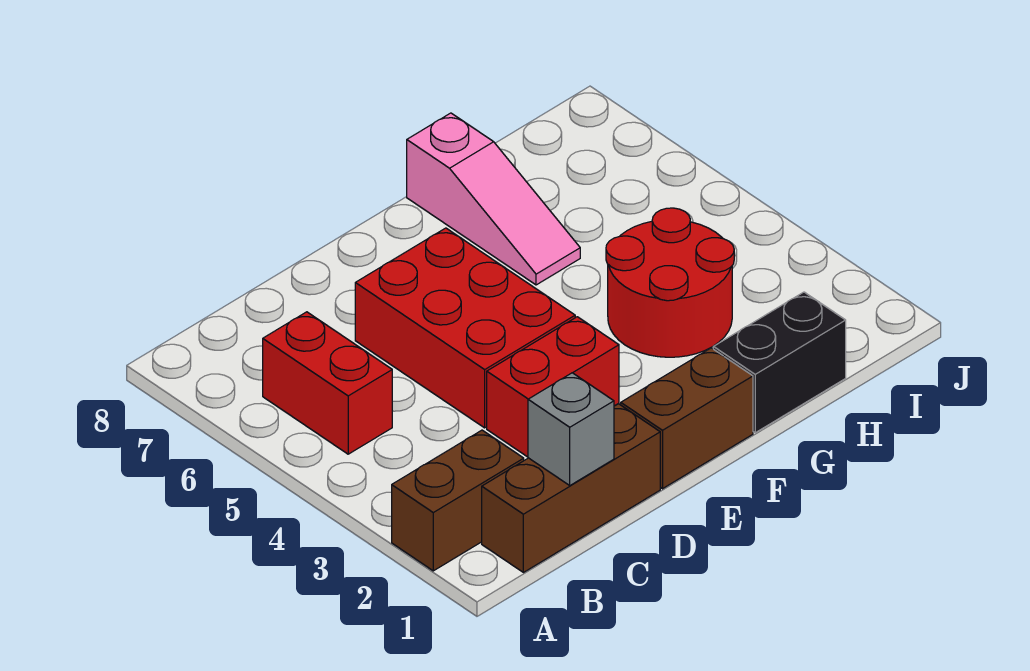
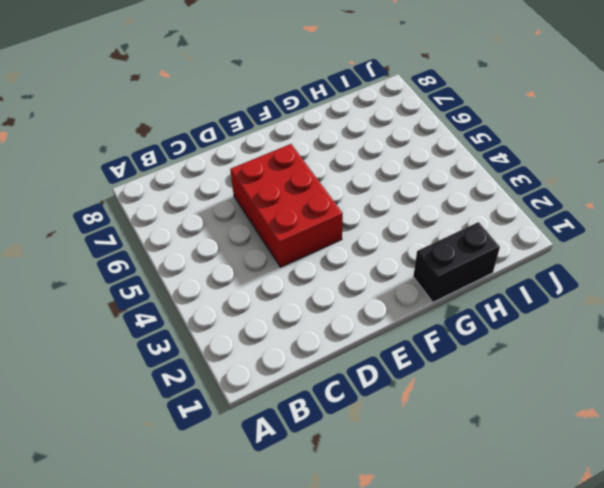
none -> brown brick A2:B2 level 1
none -> brown brick B1:D1 level 1

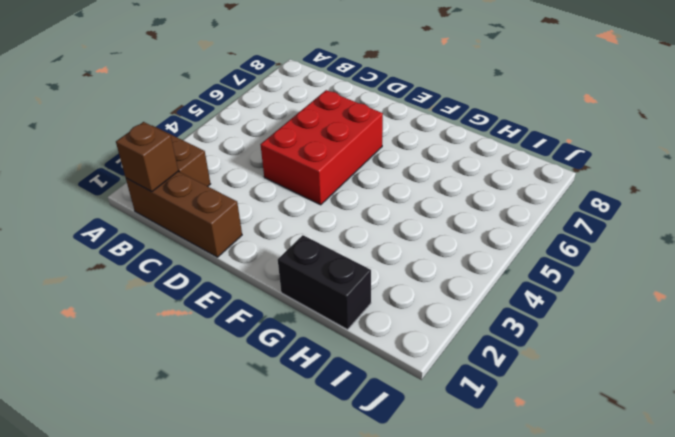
brown brick B1 level 2 -> none
none -> red brick B5:B6 level 1
none -> red brick D3:E3 level 1

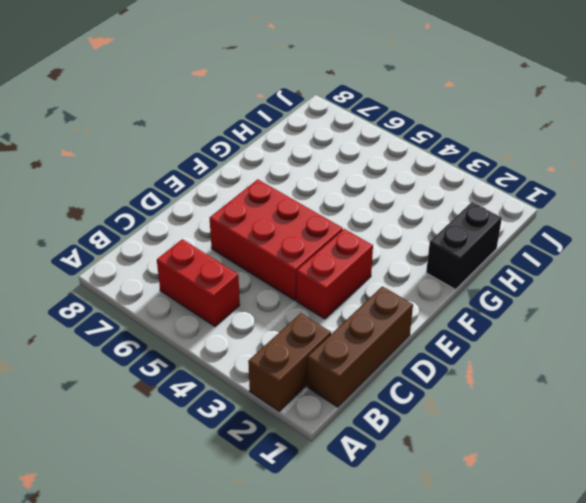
none -> brown brick E1:F1 level 1
none -> red round brick G3:H4 level 1

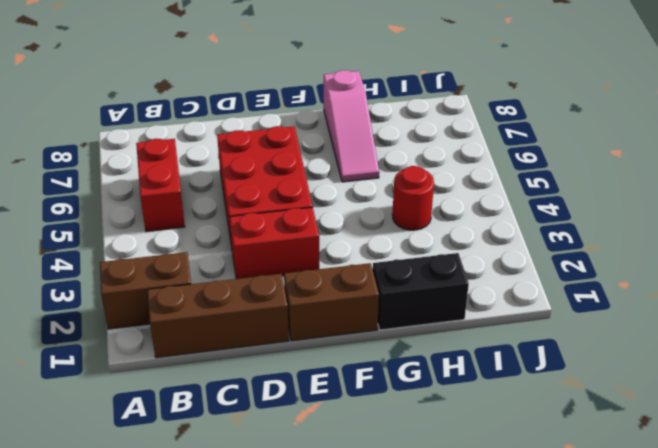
red round brick H4 level 1 -> red round brick G3:H4 level 1
none -> grey brick C1 level 2

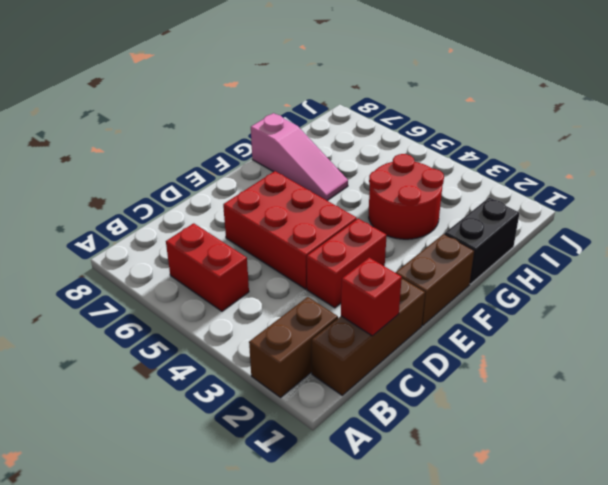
red brick C1 level 2 -> grey brick C1 level 2

